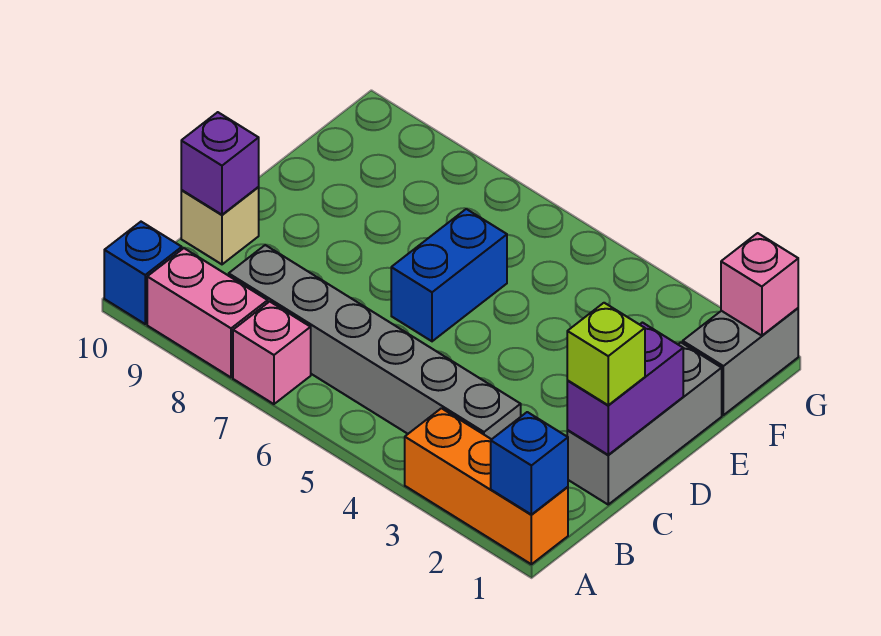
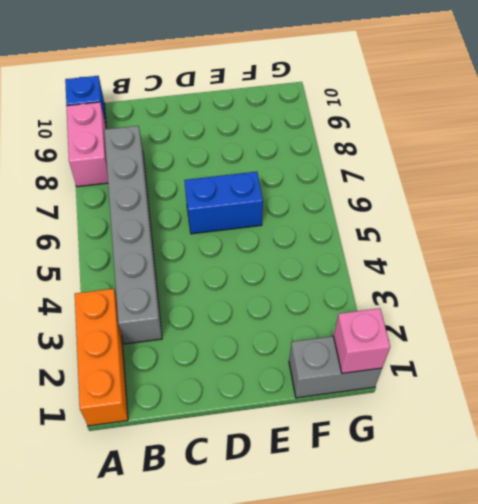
none -> pink brick A7 level 1
none -> grey brick C1:E1 level 1
none -> tan brick C10 level 1

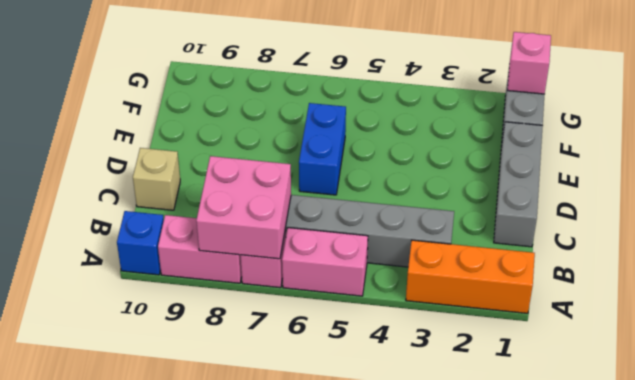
pink brick A5:A6 level 1 -> none
pink brick A7:B8 level 2 -> none
none -> blue brick A1 level 2
none -> purple brick C1:D1 level 2
none -> purple brick C10 level 2

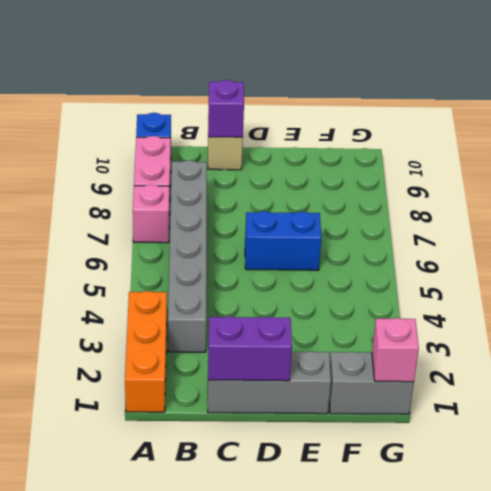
none -> blue brick A1 level 2
none -> lime brick C1 level 3

